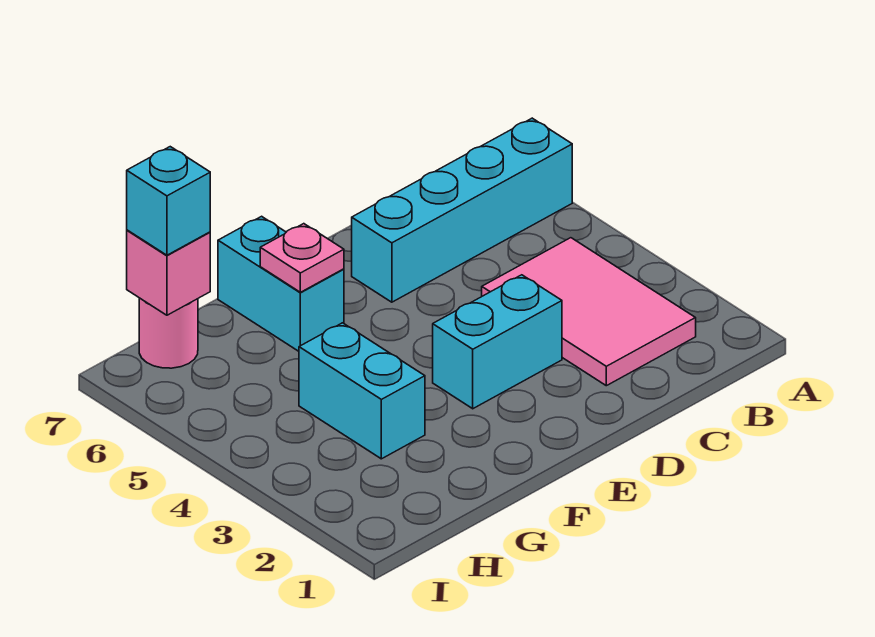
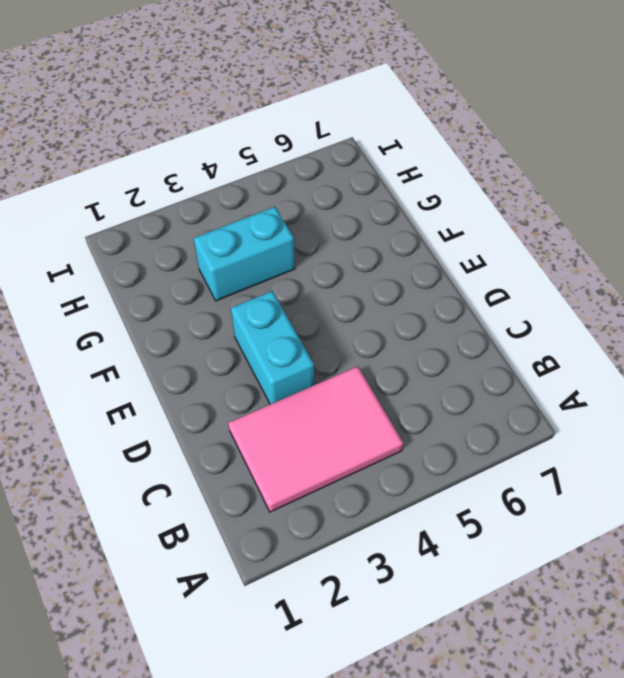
none -> cyan brick A6:D6 level 1
none -> cyan brick F6:F7 level 1

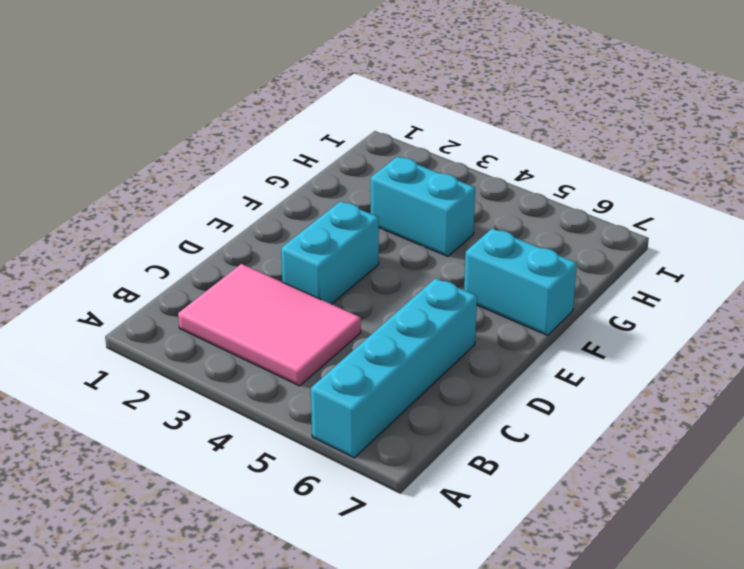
none -> pink round brick H7 level 1
none -> pink plate F6 level 2

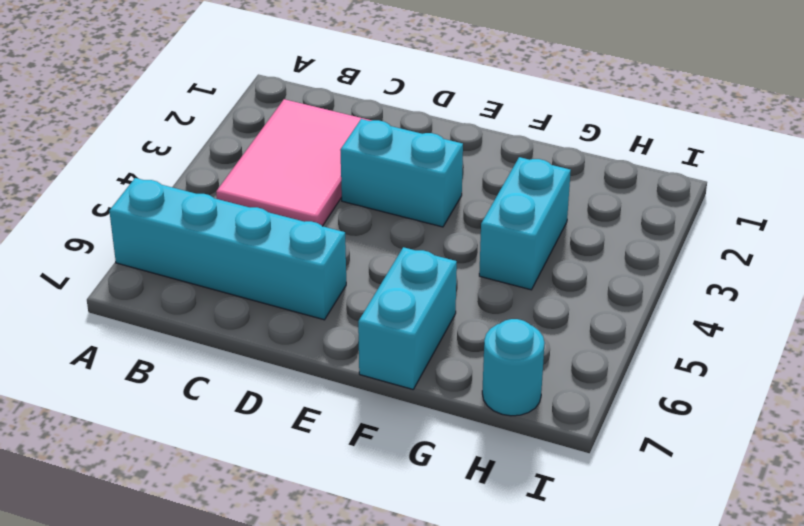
cyan round brick H7 level 1 -> pink round brick H7 level 1
none -> pink plate F6 level 2
none -> pink brick H7 level 2

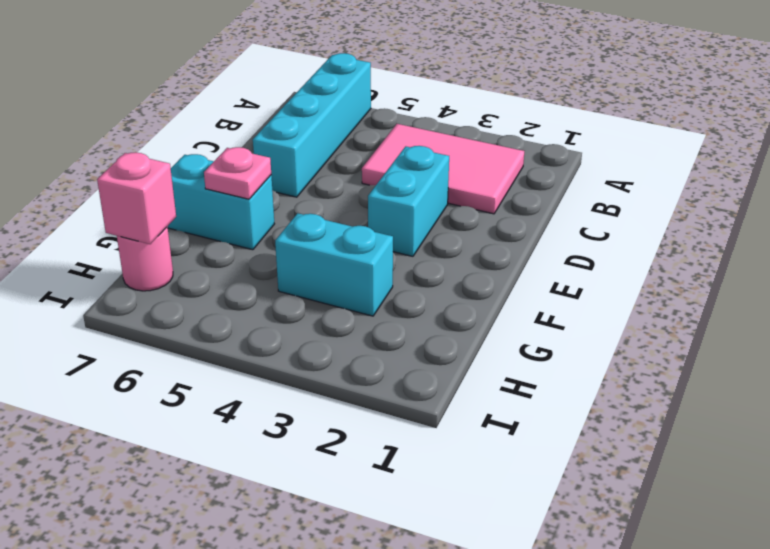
none -> cyan brick H7 level 3

